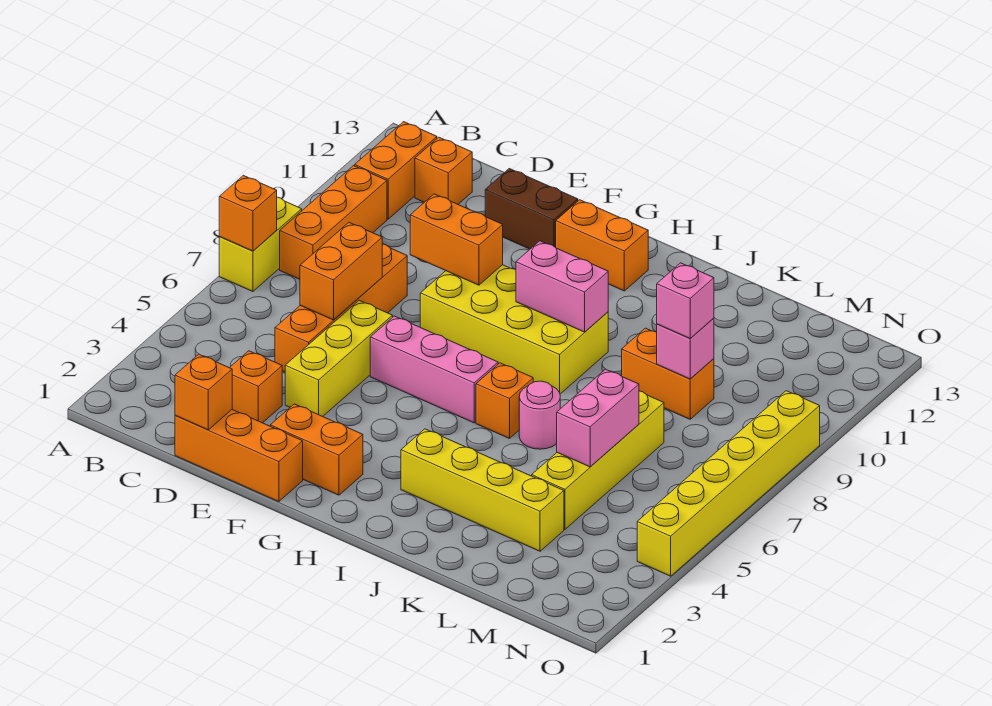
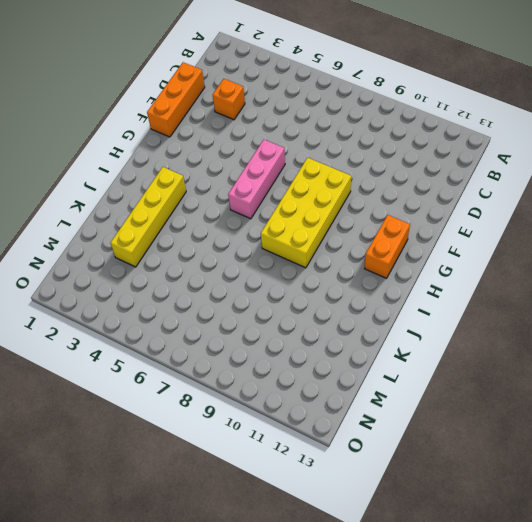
none -> yellow brick A7:A8 level 1
none -> orange brick B8:B10 level 1
none -> orange brick B11:B12 level 1

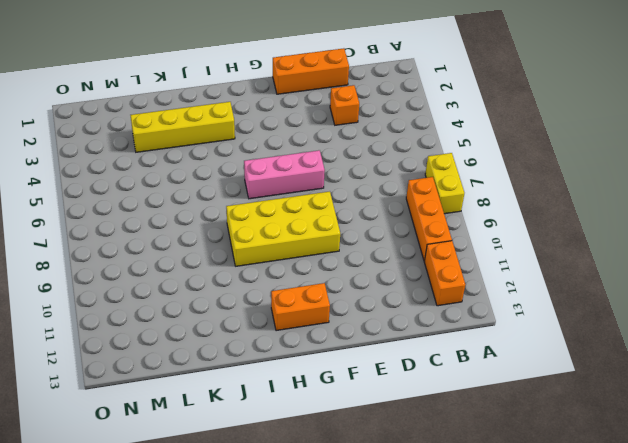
none -> orange brick C12 level 1
none -> orange brick D5:D8 level 1
none -> yellow brick E4:E6 level 1

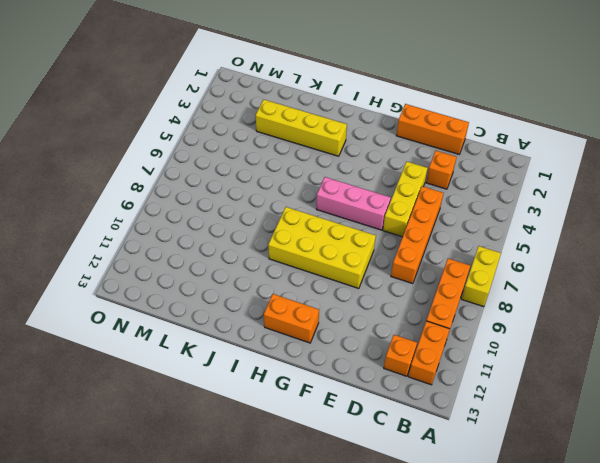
none -> brown brick E12:F12 level 1
none -> orange brick F2:G2 level 1
none -> orange brick I6 level 1

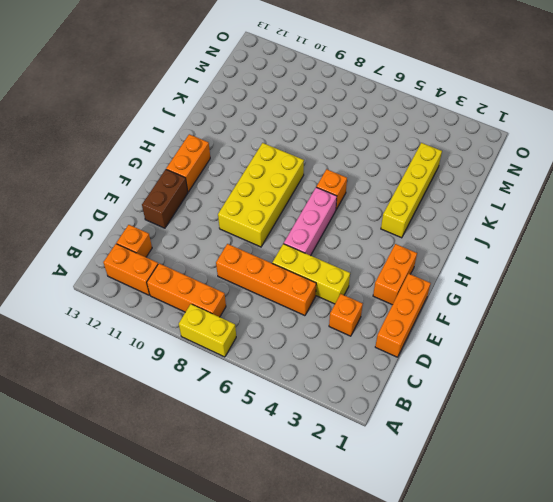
none -> pink round brick J6 level 1
none -> orange brick K9:L9 level 1
none -> yellow brick L4:L7 level 1

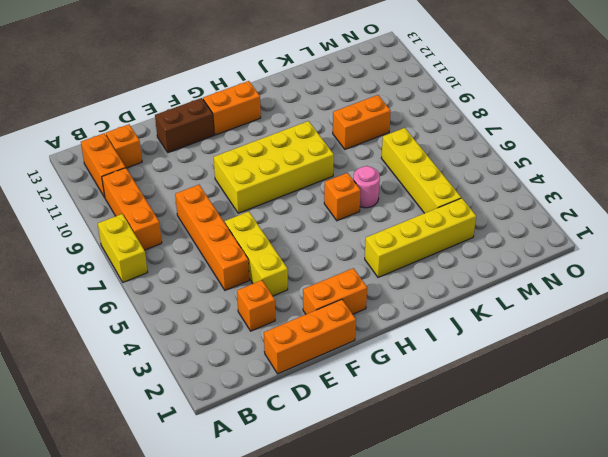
none -> pink brick F6:H6 level 1
none -> yellow brick O4:O9 level 1
none -> orange brick A7 level 2

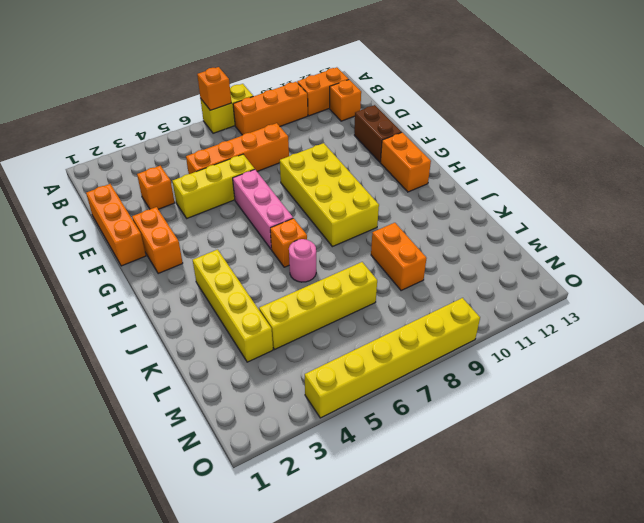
none -> orange brick D1 level 2
none -> orange brick D6:D7 level 2
none -> orange brick E9:F9 level 2

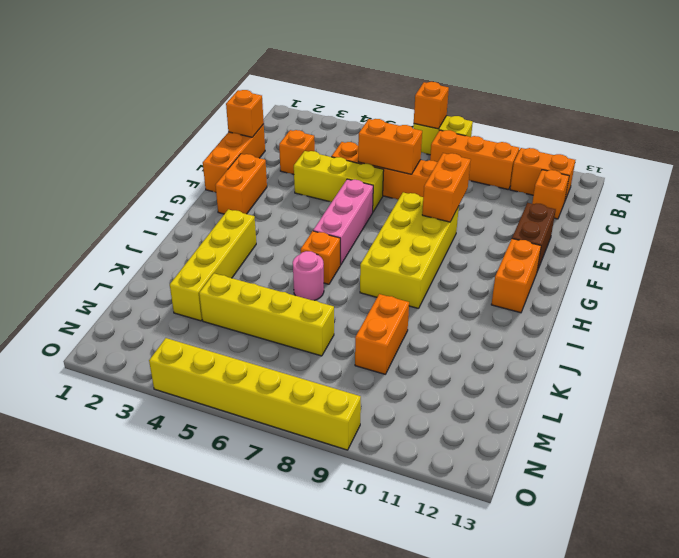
none -> pink brick H9:I9 level 2
none -> pink brick L5:L6 level 2
none -> pink brick L9 level 2

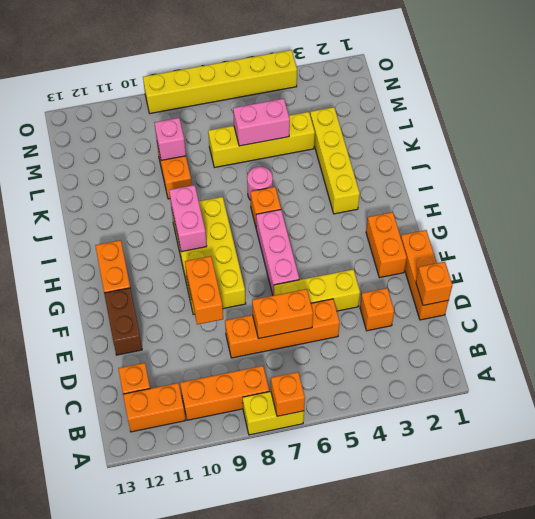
none -> pink brick L9 level 3

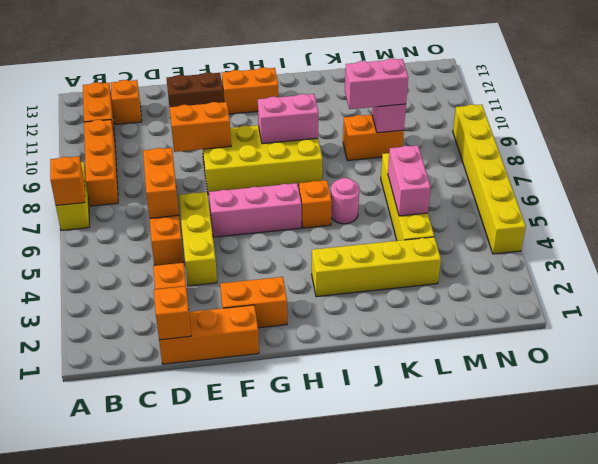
pink brick K9:L9 level 3 -> pink brick L9 level 3

